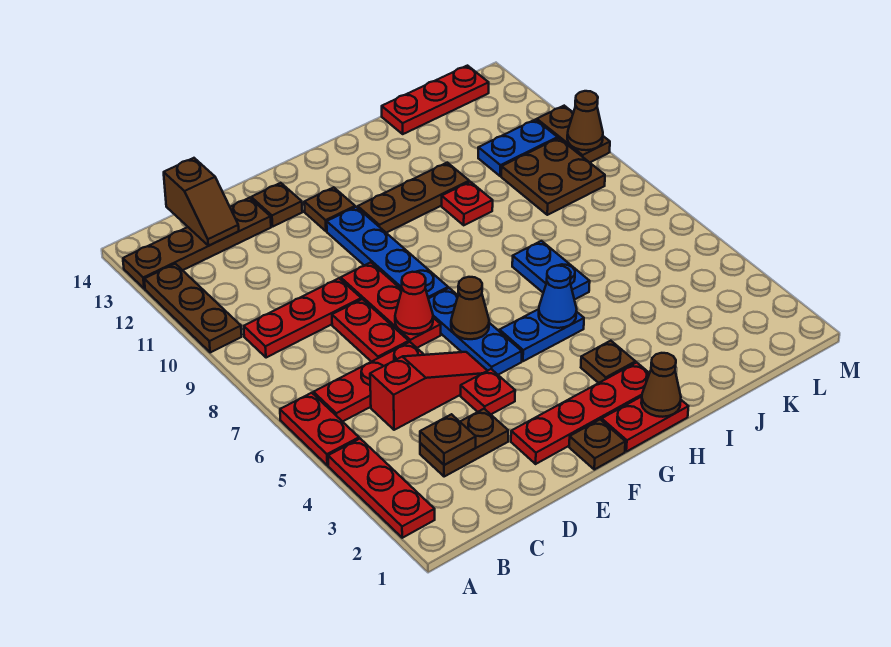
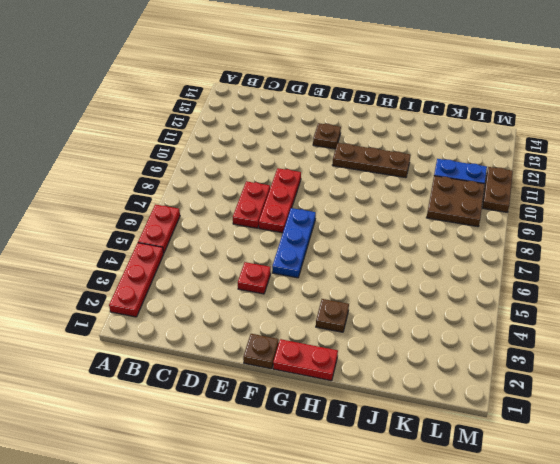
none -> brown plate A10:A12 level 1
none -> brown plate A13:D13 level 1
none -> red plate B6:D6 level 1
none -> red plate B9:D9 level 1

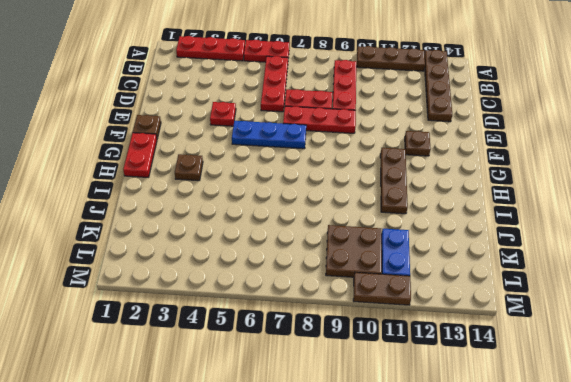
none -> brown plate C3:D3 level 1
none -> red slope C5:E5 level 1 top C
none -> red plate E2:H2 level 1
none -> brown plate E13 level 1

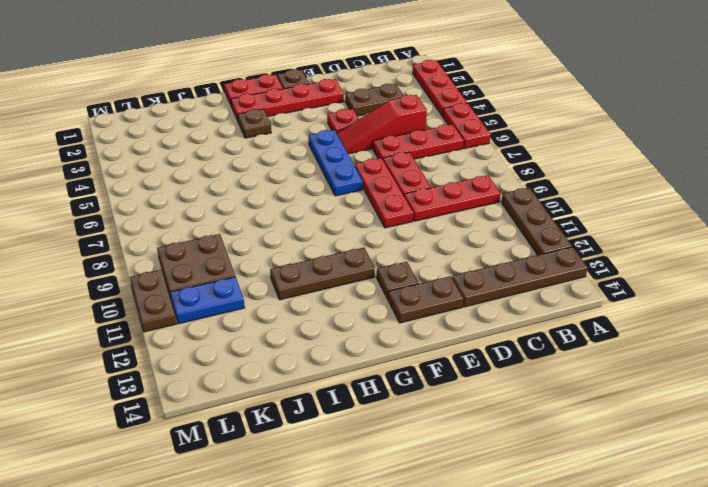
brown plate E13:F13 level 1 -> brown plate E13 level 1
none -> blue plate F8:F11 level 1
none -> blue plate G5:H5 level 1
none -> blue plate I6:I7 level 1
none -> red plate I10 level 1

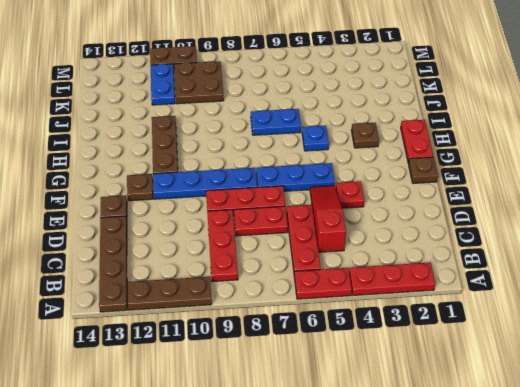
blue plate H5 level 1 -> blue plate G5:H5 level 1
none -> brown plate C3:D3 level 1
none -> red plate E2:H2 level 1
none -> red plate I10 level 1
none -> red plate J14:L14 level 1

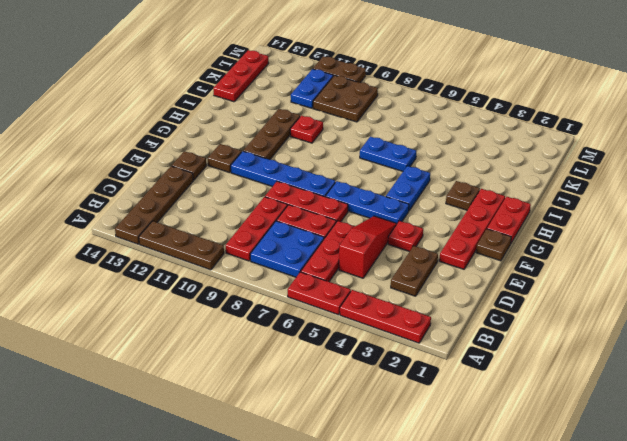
blue plate B7:C8 level 1 -> none
none -> brown plate C3 level 2
none -> brown slope C13:C14 level 2 top 14
none -> red cone E7 level 2
none -> brown cone F6 level 2

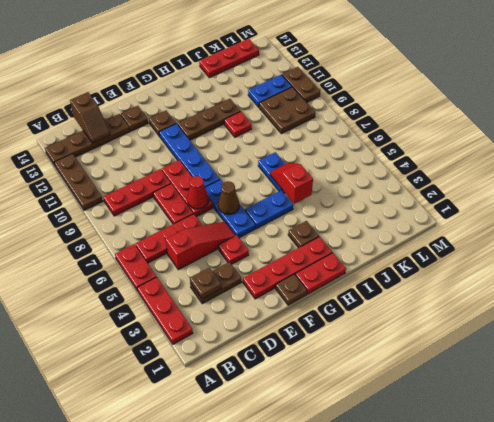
red slope I5:I6 level 2 top 5 -> none
none -> brown cone H1 level 2
none -> blue cone H5 level 2
none -> brown cone M10 level 2

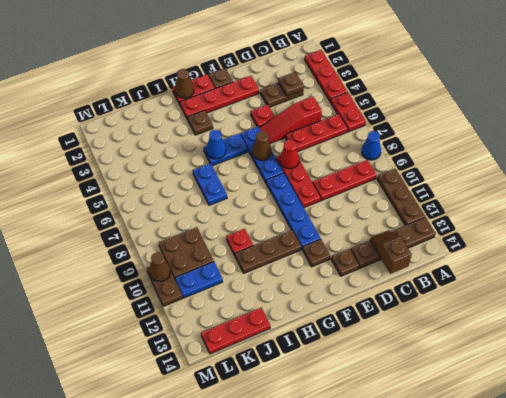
blue cone A8 level 1 -> none
none -> red plate D7:D8 level 1

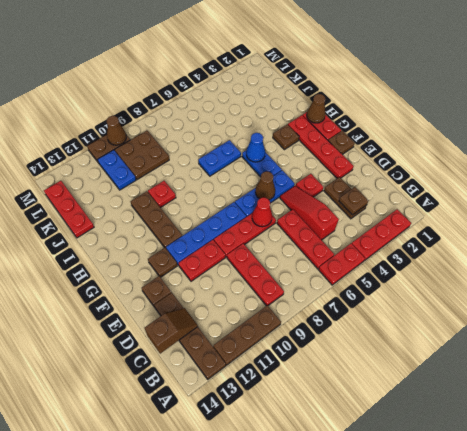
red plate E10:E11 level 1 -> red plate D7:D8 level 1

